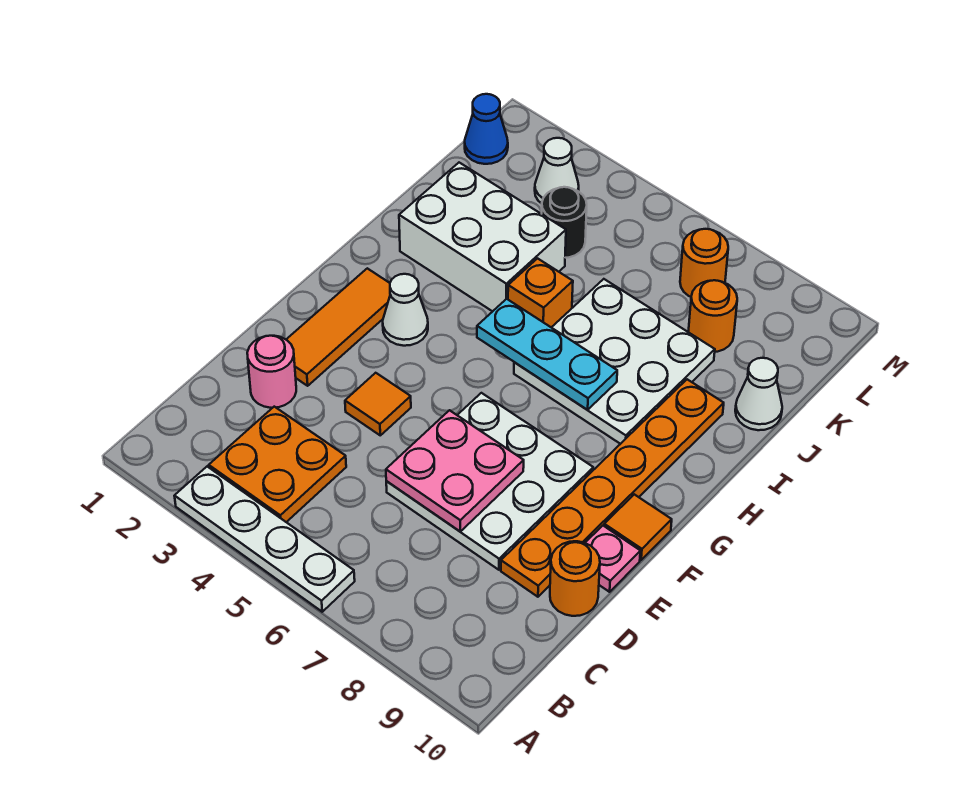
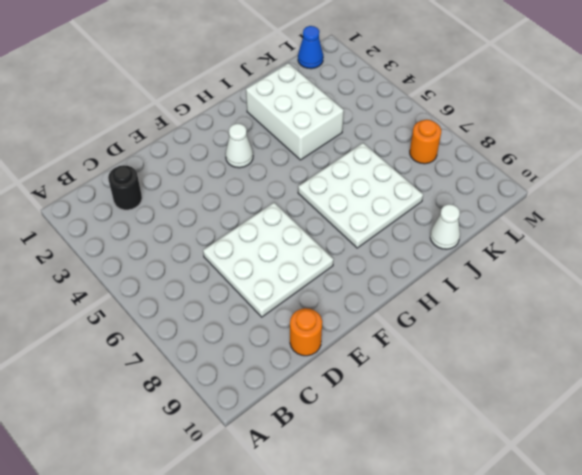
black round brick C2 level 1 -> black round brick K4 level 1
none -> white plate A3:A6 level 1
none -> orange plate B3:C4 level 1
none -> pink round brick D2 level 1

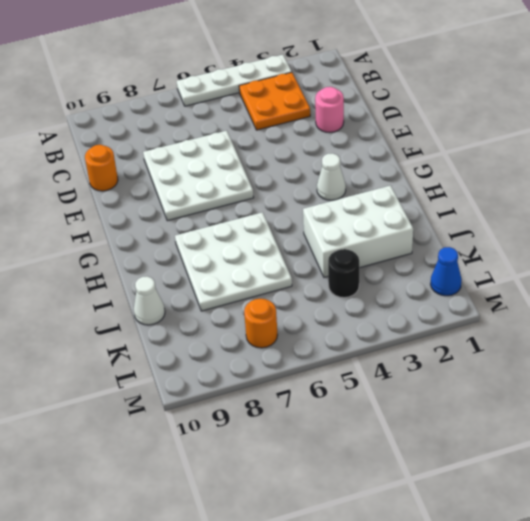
none -> orange plate D9:I9 level 1
none -> orange tile E2:G2 level 1
none -> orange tile E4 level 1

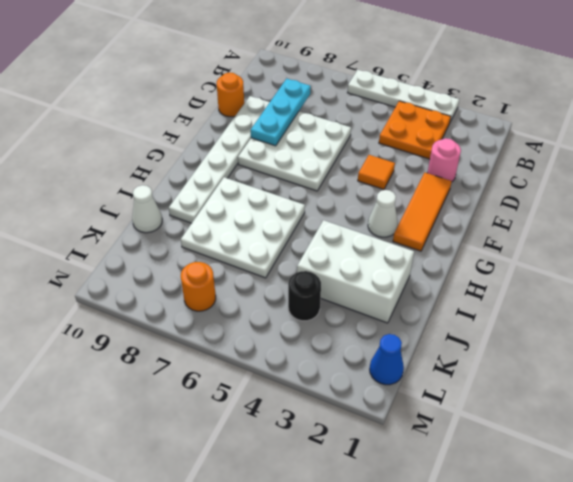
cyan plate C8:E8 level 2 -> cyan plate H5:H7 level 2
white plate D9:I9 level 1 -> orange plate D9:I9 level 1
none -> pink plate E10 level 1
none -> orange tile F10 level 1
none -> orange brick I5 level 1

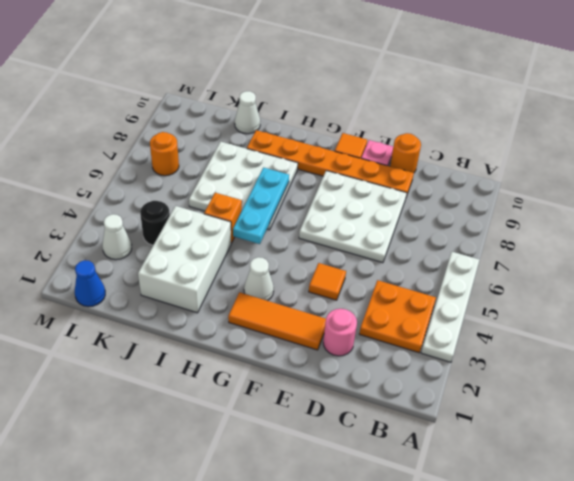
none -> orange round brick K8 level 1
none -> pink plate D6:E7 level 2

